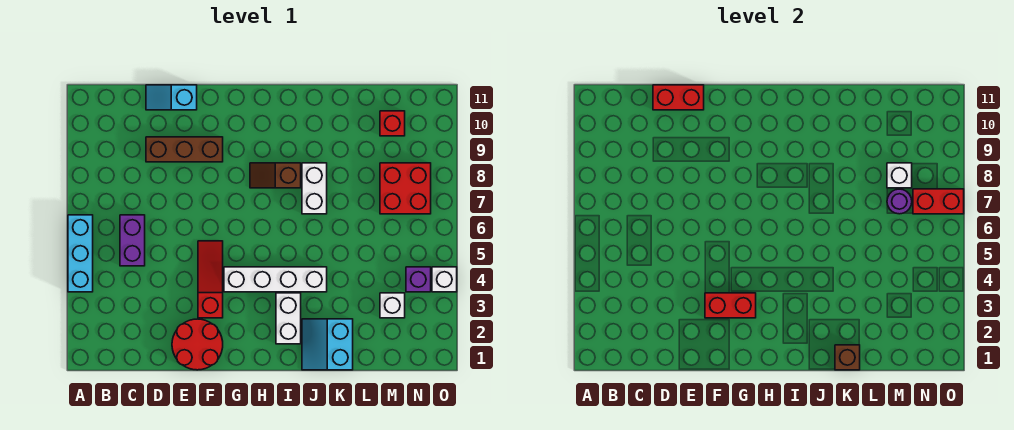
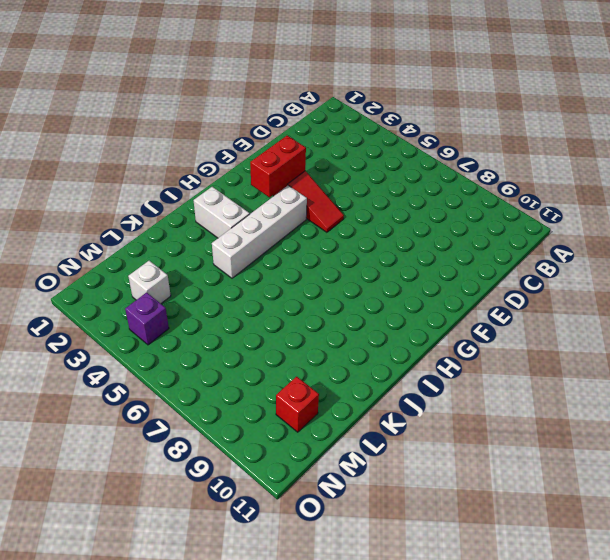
none -> cyan brick A4:A6 level 1
none -> purple brick C5:C6 level 1
none -> brown brick D9:F9 level 1

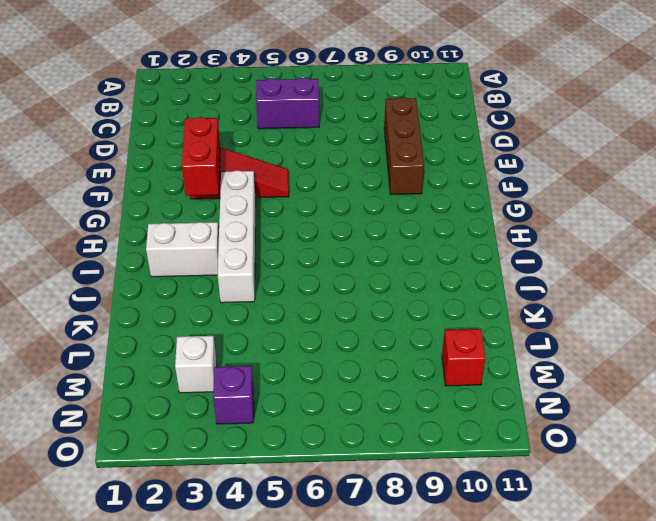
none -> cyan brick A4:A6 level 1
none -> cyan slope D11:E11 level 1 top E
none -> red round brick E1:F2 level 1

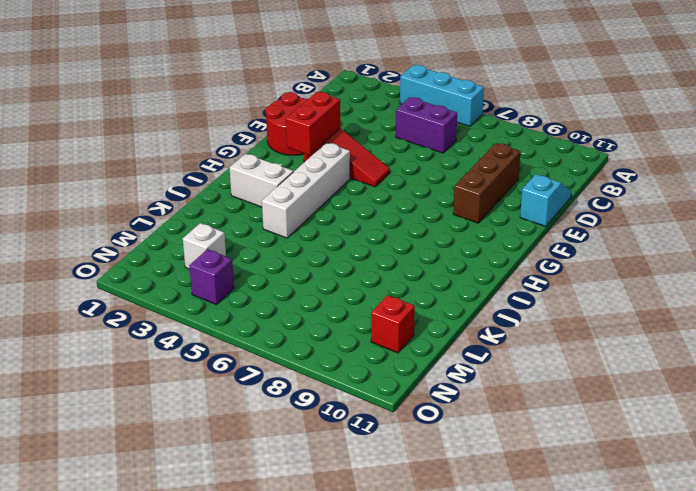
none -> brown slope H8:I8 level 1 top I
none -> cyan slope J1:K2 level 1 top K
none -> white brick J7:J8 level 1

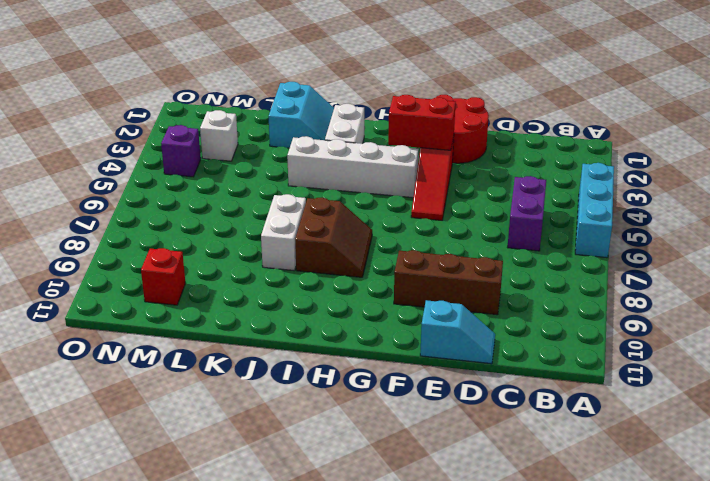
brown slope H7:I8 level 1 top I -> brown slope H8:I8 level 1 top I
none -> red brick M7:N8 level 1
none -> white brick O4 level 1
none -> red brick D11:E11 level 2

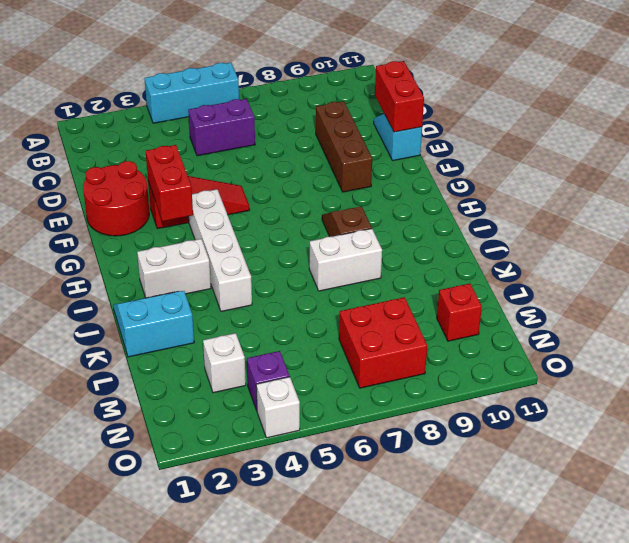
none -> brown brick K1 level 2
none -> purple round brick M7 level 2
none -> white brick M8 level 2

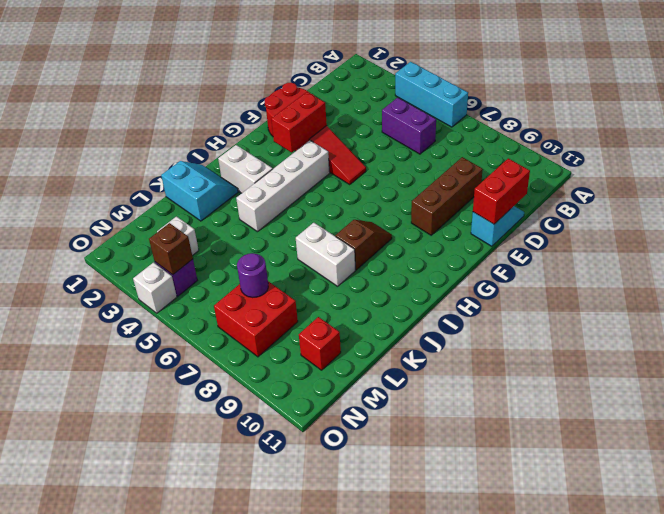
brown brick N4 level 2 -> brown brick K1 level 2
none -> white brick M8 level 2
none -> red brick N7:O7 level 2

